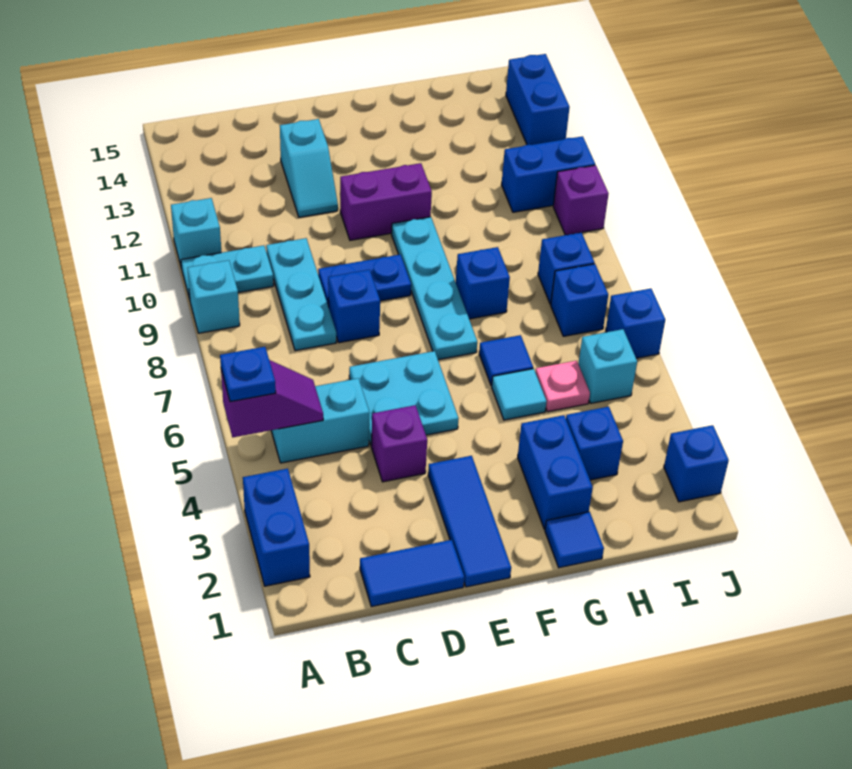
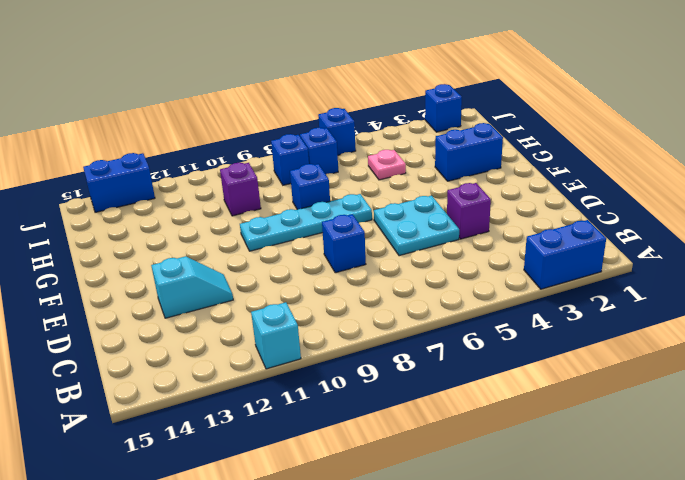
purple brick H10 level 1 -> purple brick J10 level 1
none -> cyan brick A9 level 1
none -> cyan plate A10:B10 level 1
none -> cyan brick B5:C5 level 1
none -> blue tile C1:D1 level 1

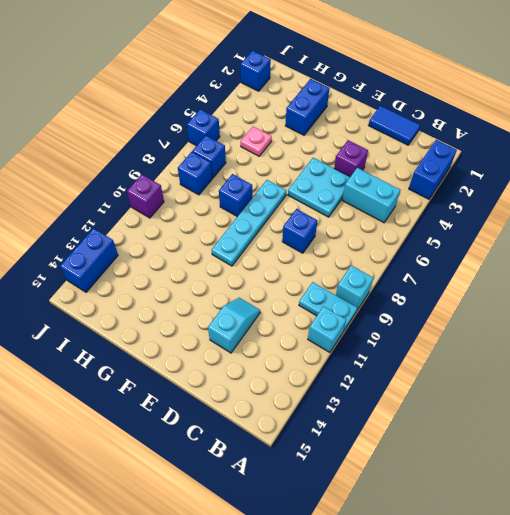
none -> cyan plate C8:C10 level 1
none -> blue plate D9:E9 level 1
none -> blue tile E1:E3 level 1
none -> purple brick E11:F11 level 1

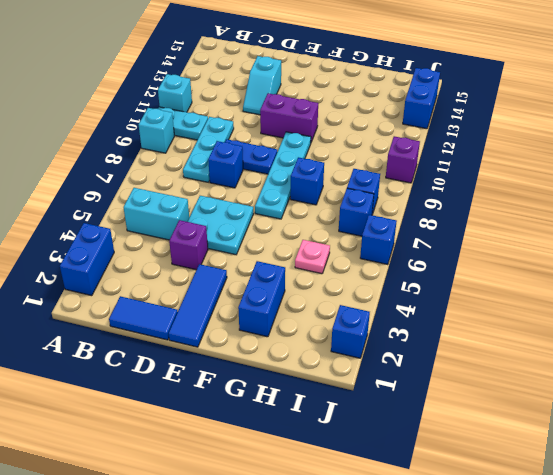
none -> blue tile G1 level 1
none -> cyan tile G5 level 1
none -> blue tile G6 level 1
none -> blue brick H3 level 1

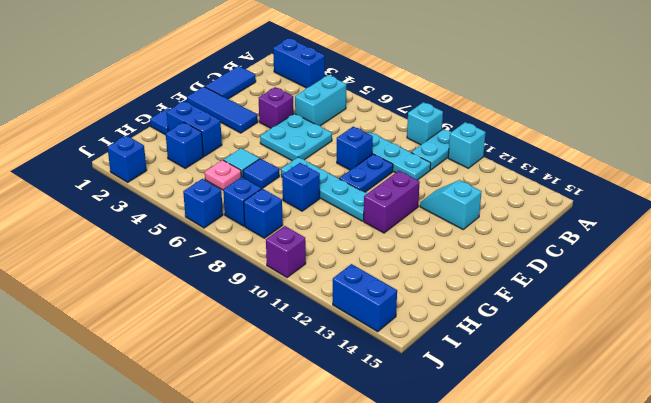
none -> cyan brick I5 level 1
none -> blue brick I11:J11 level 1
none -> purple slope A5:B5 level 2 top A
none -> blue plate A5 level 3

